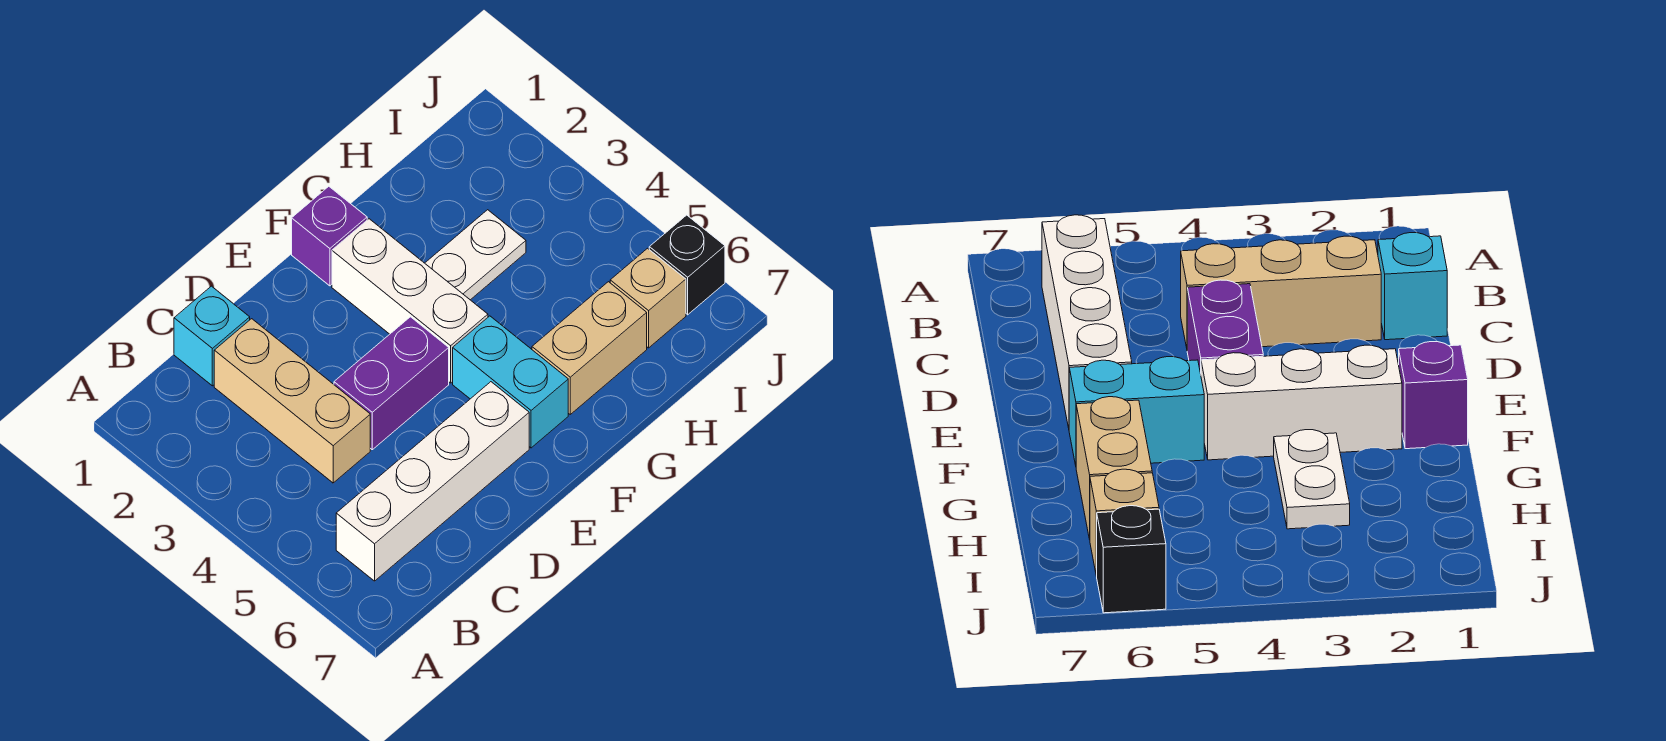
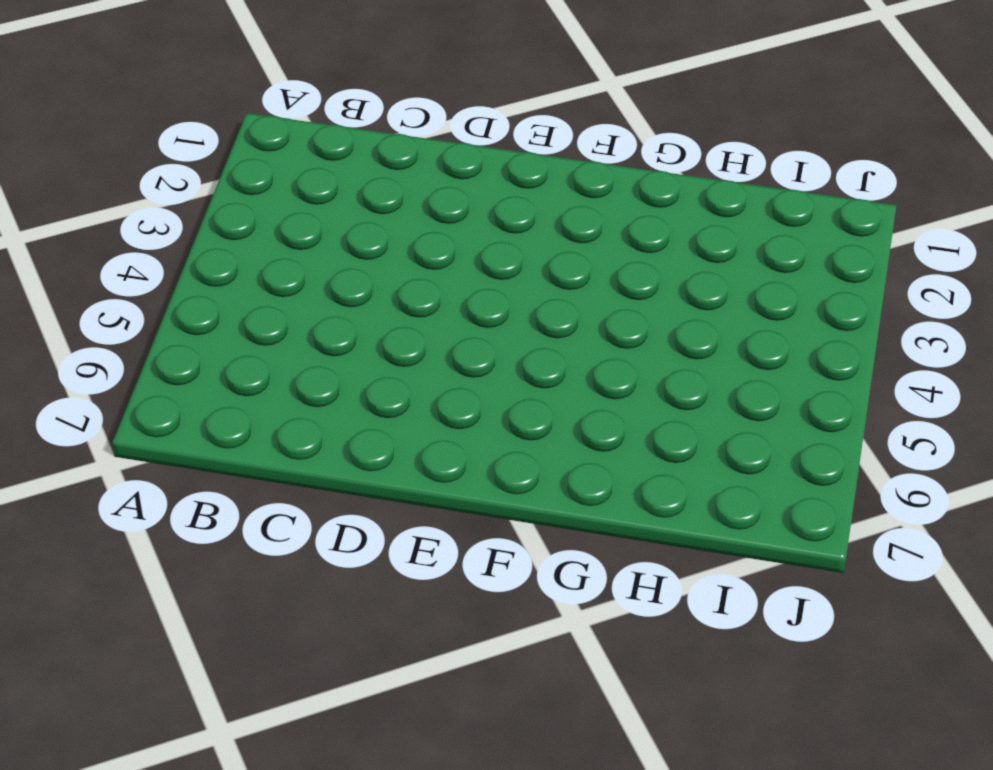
none -> white brick B6:E6 level 1
none -> cyan brick C1 level 1

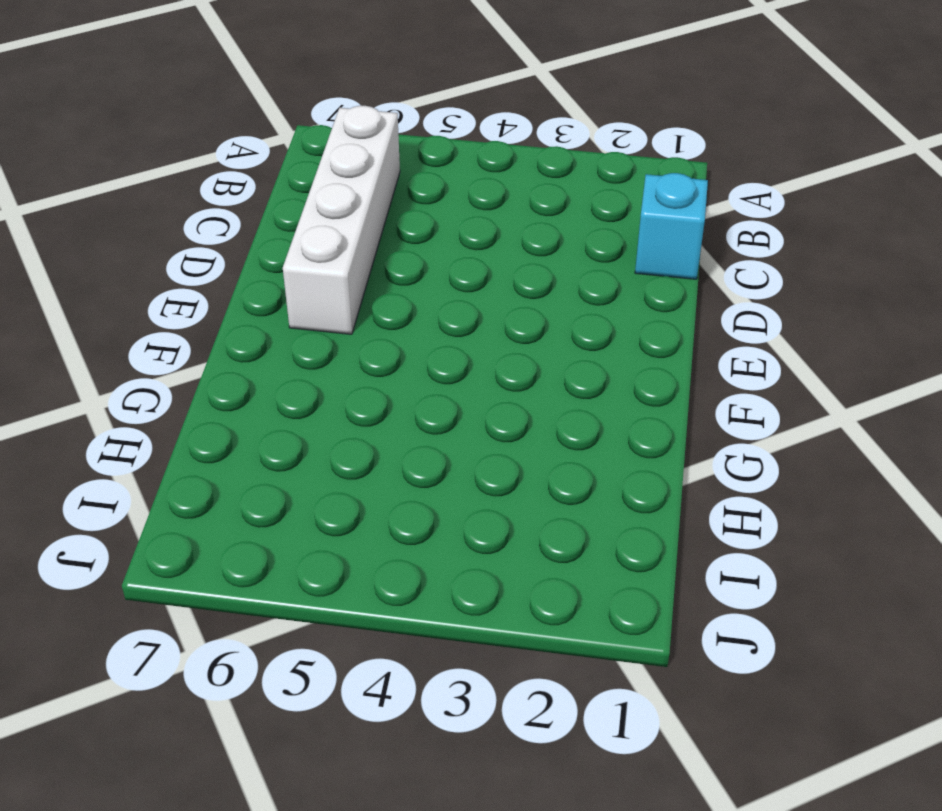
none -> tan brick C2:C4 level 1
none -> purple brick D4:E4 level 1

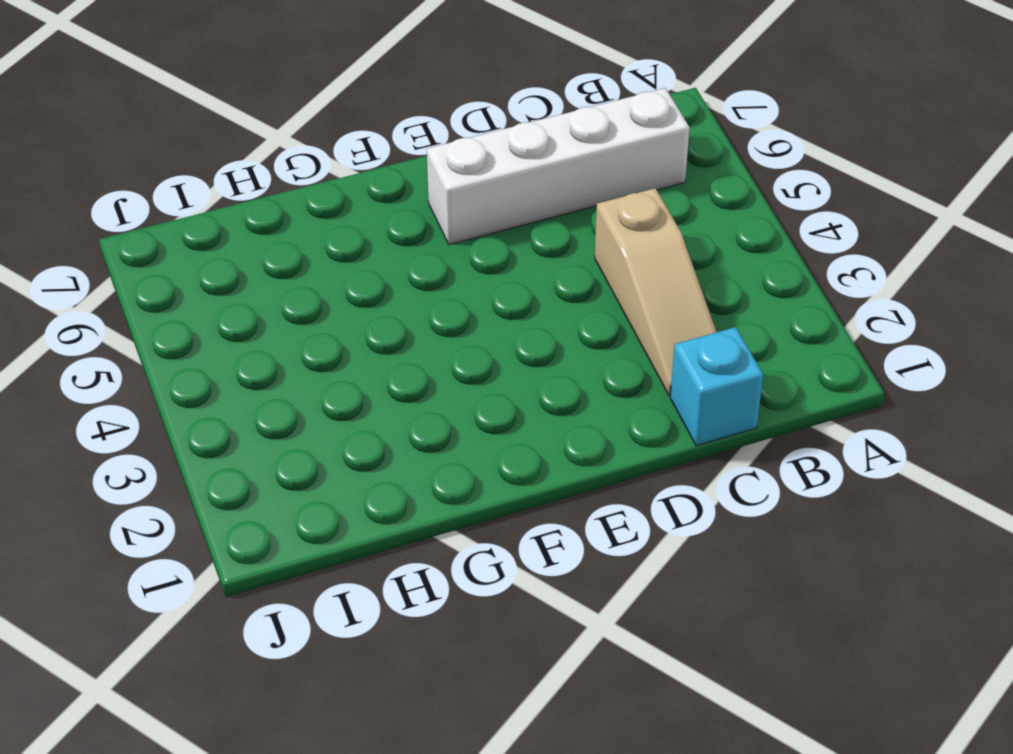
tan slope C2:C4 level 1 top 4 -> tan brick C2:C4 level 1
none -> purple brick D4:E4 level 1
none -> purple brick F1 level 1

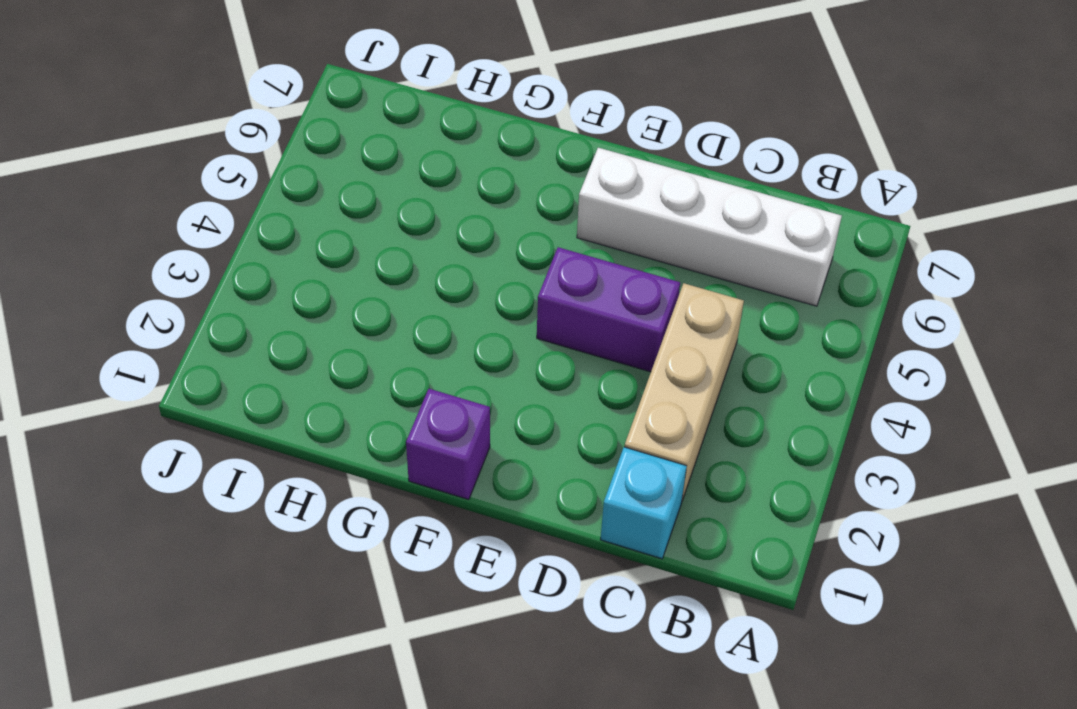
none -> white brick F2:F4 level 1
none -> cyan brick F5:F6 level 1

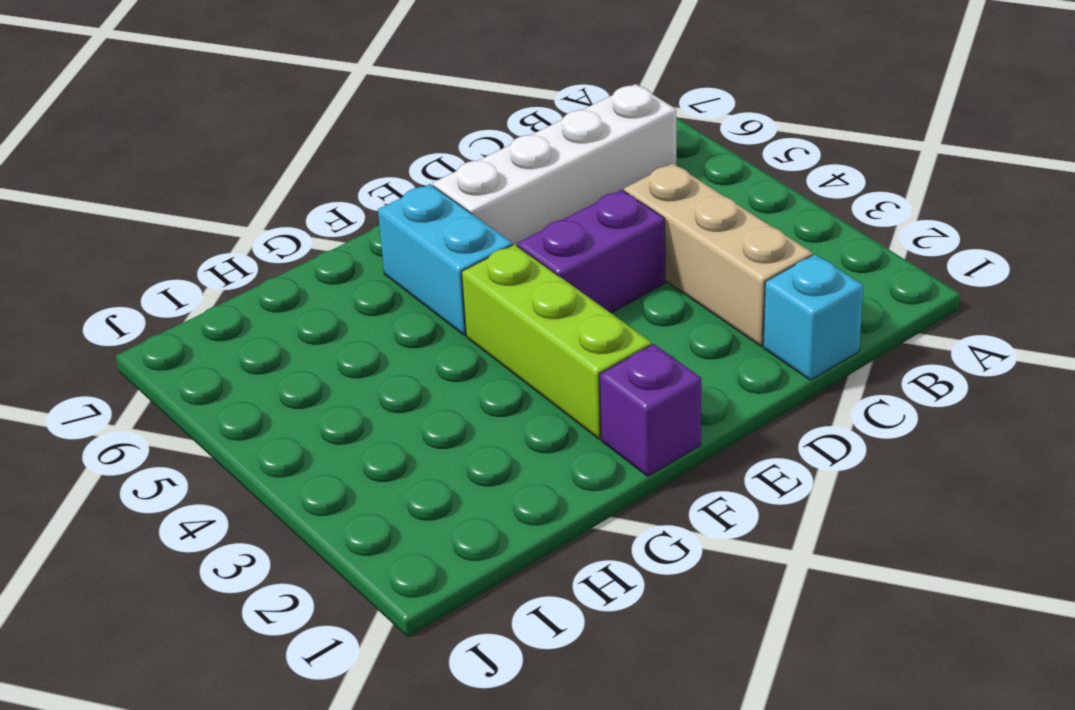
lime brick F2:F4 level 1 -> white brick F2:F4 level 1
none -> white plate G3:H3 level 1
none -> tan brick G6:H6 level 1

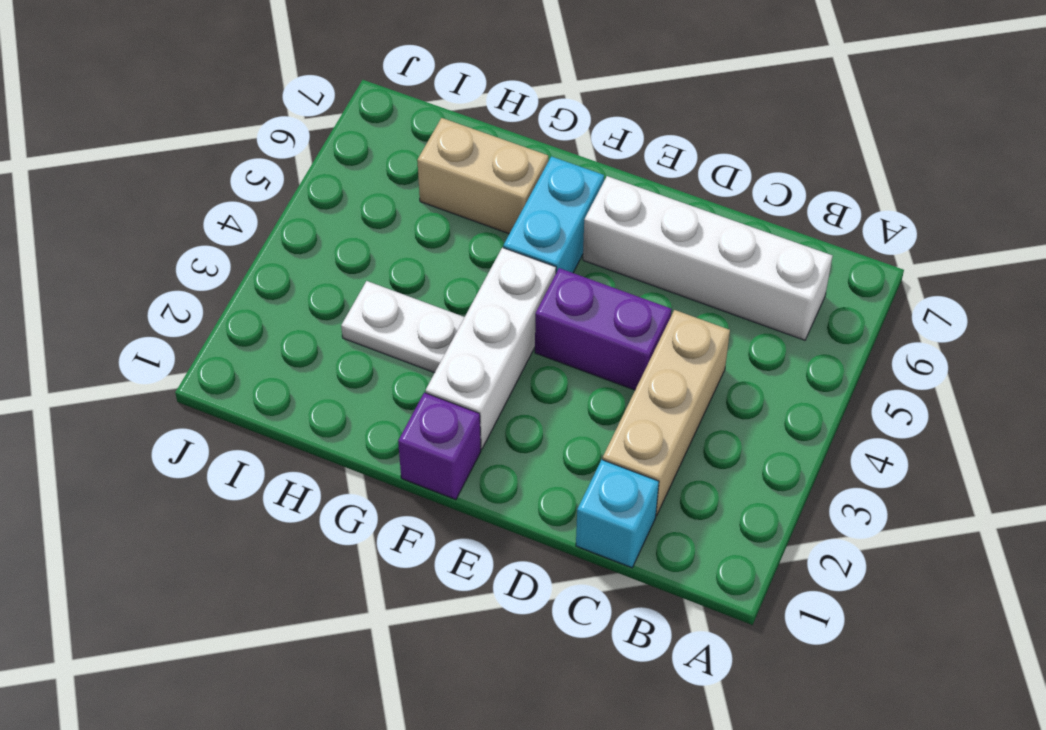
none -> tan brick I6 level 1
none -> black brick J6 level 1

